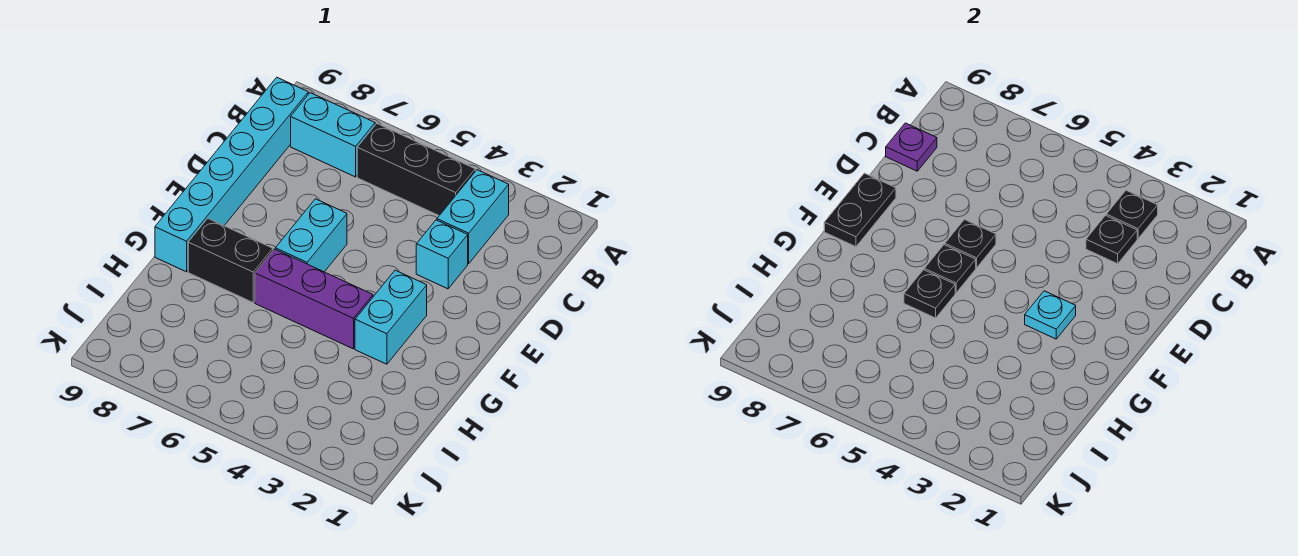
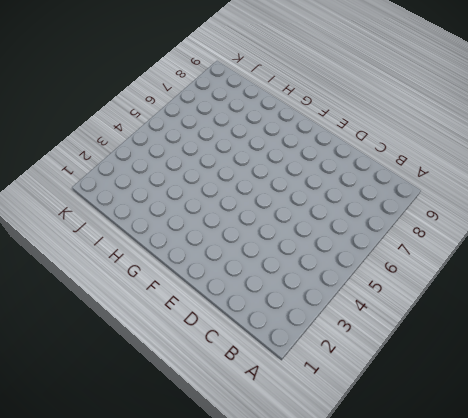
none -> cyan brick B3:C3 level 1
none -> black brick B4:B6 level 1
none -> cyan brick B7:B8 level 1

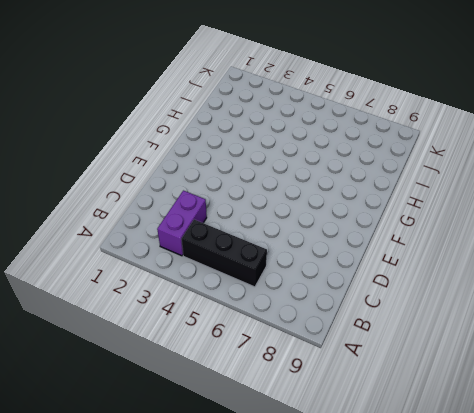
purple brick B3:C3 level 1 -> cyan brick B3:C3 level 1
none -> cyan brick B7:B8 level 1
none -> cyan brick B9:G9 level 1
none -> cyan brick D3 level 1

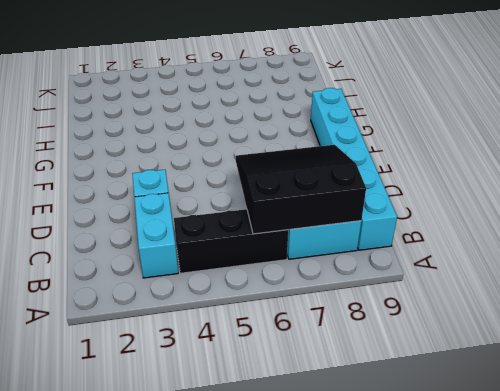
black slope B6:D8 level 2 top B -> none
none -> cyan brick E6:F6 level 1
none -> cyan brick F3:G3 level 1
none -> purple brick G4:G6 level 1

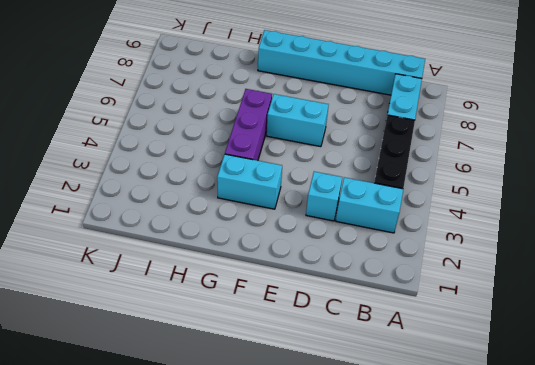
none -> black brick G7:G8 level 1
none -> black plate B3 level 2
none -> black plate C3 level 2

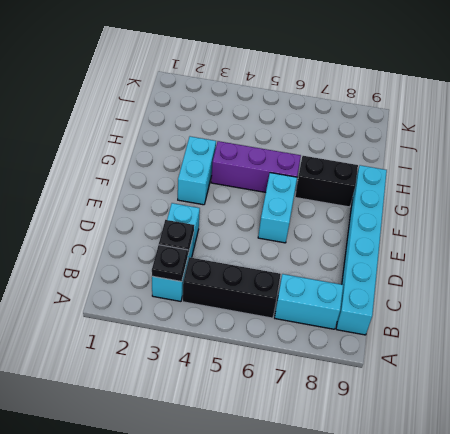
none -> purple plate C9 level 2
none -> black plate E6 level 2
none -> black plate E9:F9 level 2

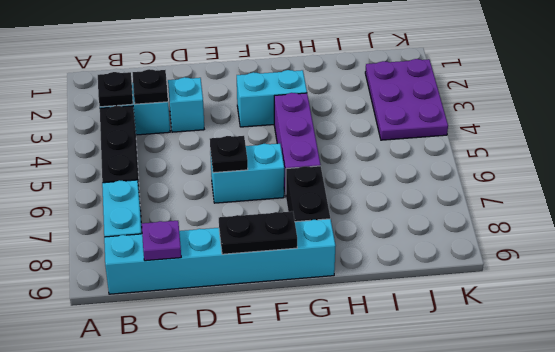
purple plate J2:K4 level 1 -> none
none -> cyan plate F3 level 2
none -> black plate F6 level 2
none -> black plate G6 level 2

